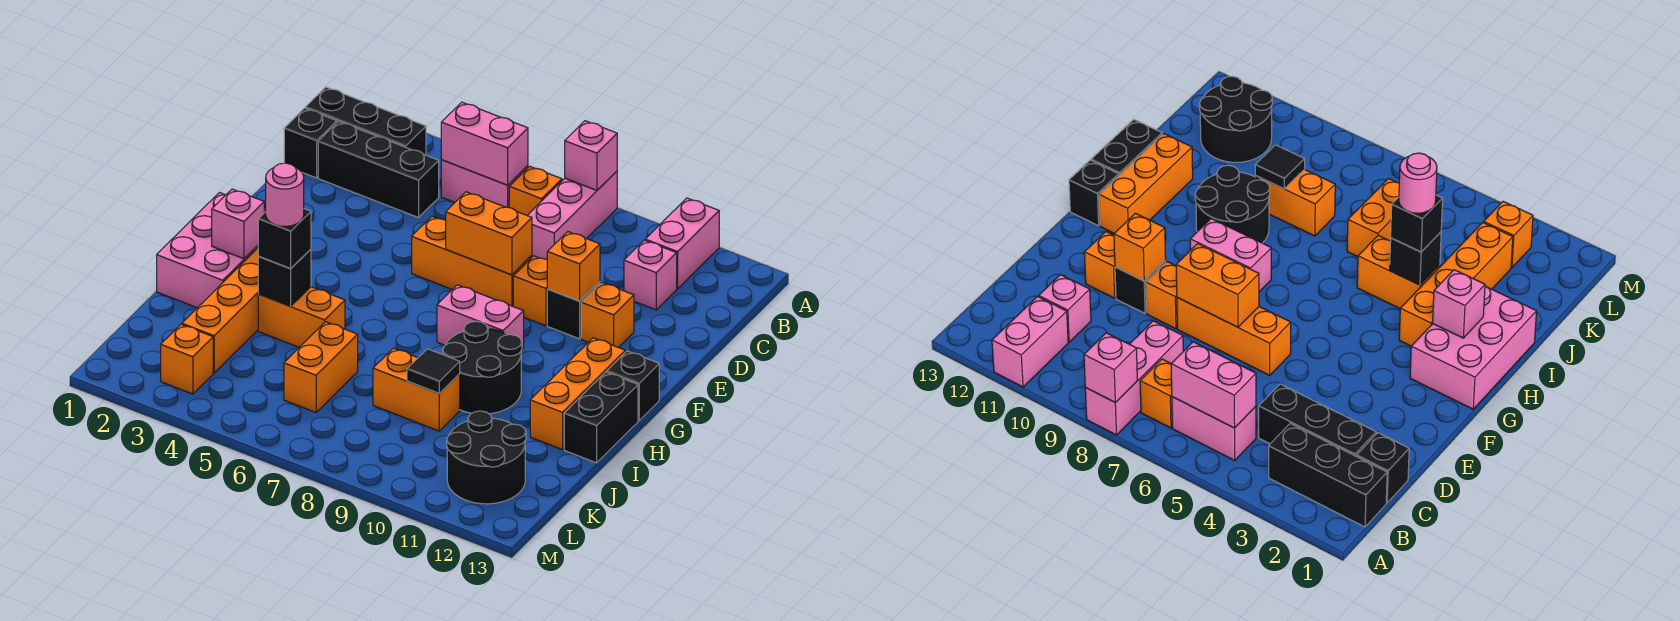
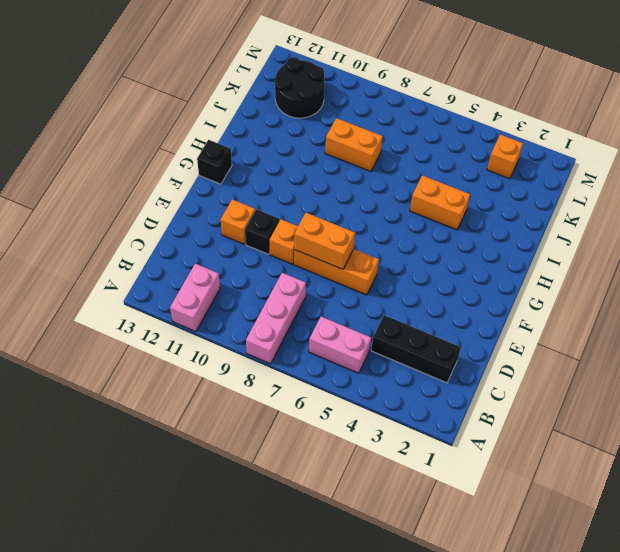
none -> black brick B1:B3 level 1
none -> orange brick B7 level 1
none -> black brick C1 level 1
none -> pink brick C11 level 1

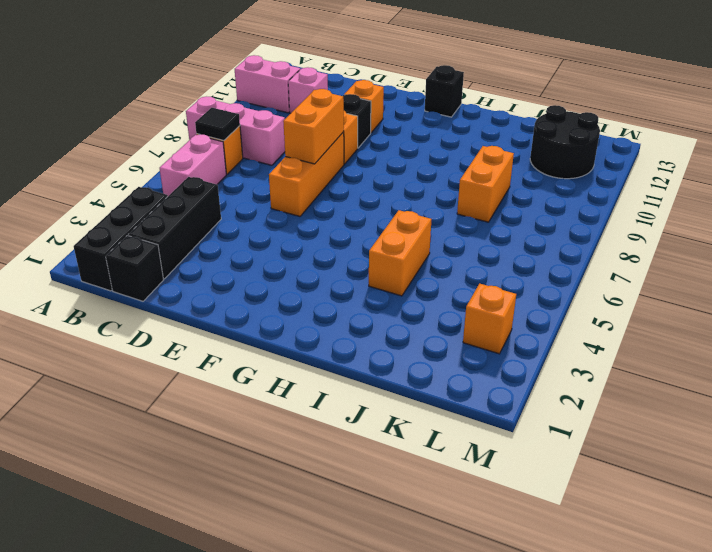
black tile B7 level 2 -> black tile J9 level 2
none -> pink brick G1:I2 level 1
none -> pink brick G8:G9 level 1
none -> orange brick G12:I12 level 1
none -> orange brick H3:K3 level 1

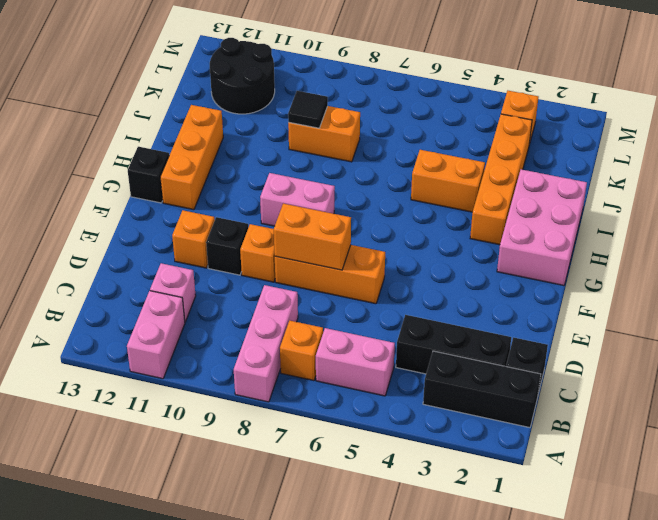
none -> black round brick H9:I10 level 1
none -> black brick H13:I13 level 1
none -> orange brick J6:K6 level 1
none -> pink brick A8 level 2

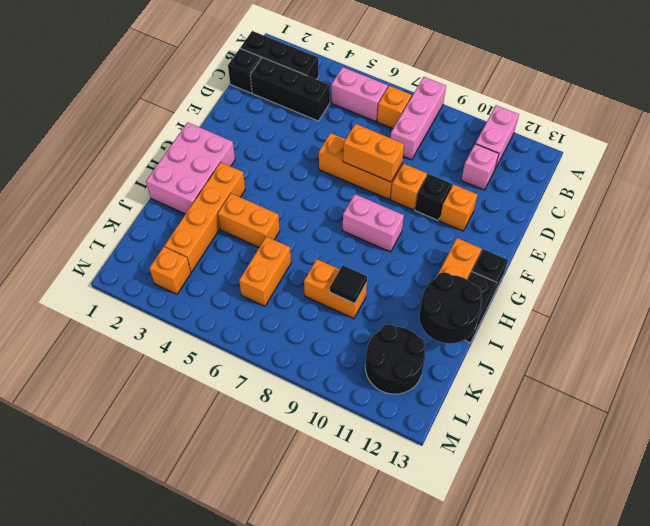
black round brick I12:J13 level 2 -> black round brick H9:I10 level 1
none -> pink brick A8 level 2
none -> pink brick B5:B6 level 2
none -> orange brick E10 level 2
none -> pink brick H2 level 2

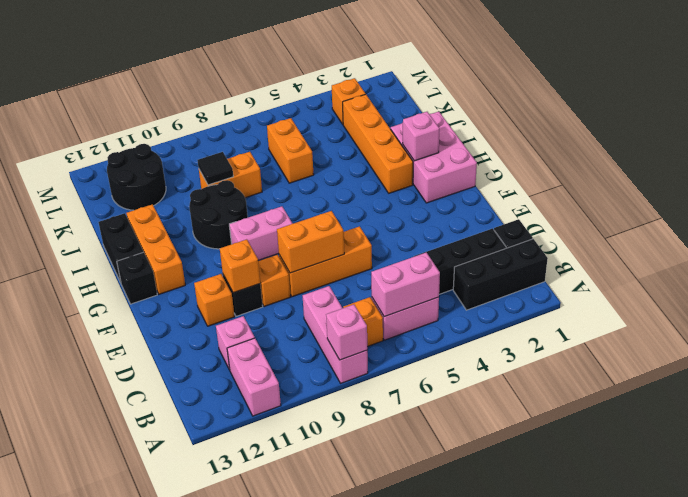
none -> orange brick I4:I5 level 1
none -> black brick I4 level 2
none -> black brick I4 level 3
none -> pink round brick I4 level 4

